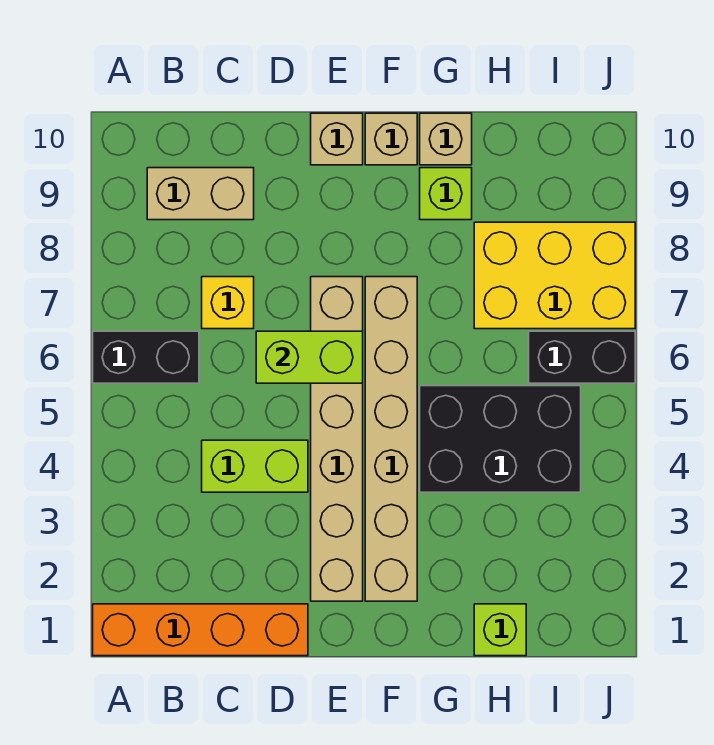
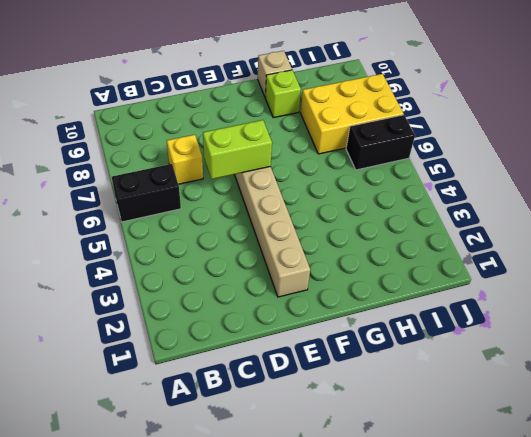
none -> orange brick A1:D1 level 1
none -> tan brick B9:C9 level 1
none -> lime brick C4:D4 level 1

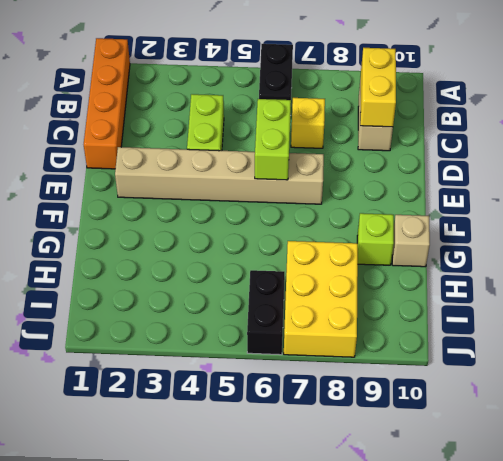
yellow brick B9:C9 level 2 -> none
none -> tan brick E10 level 1
none -> tan brick F2:F7 level 1
none -> tan brick F10 level 1

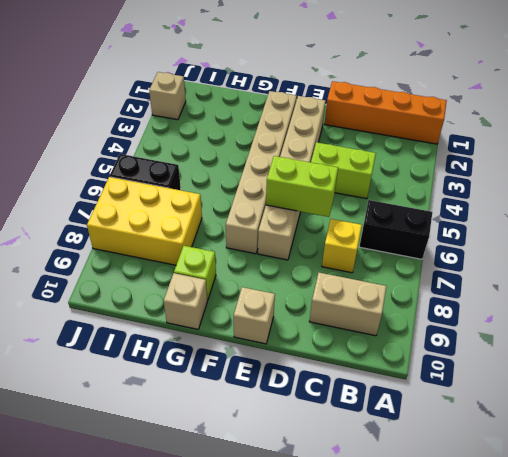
tan brick J2 level 1 -> tan brick F10 level 1
none -> black brick G4:I5 level 1
none -> lime brick H1 level 1

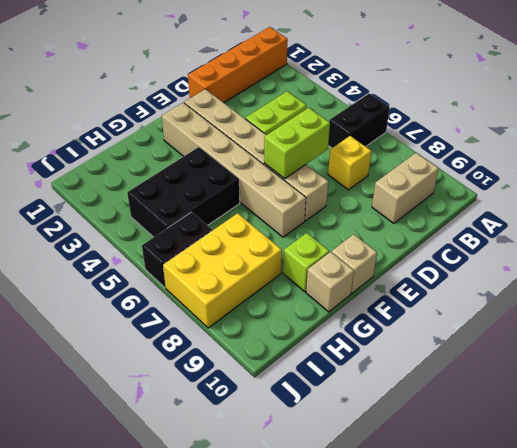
none -> tan brick E10 level 1
none -> lime brick H1 level 1

